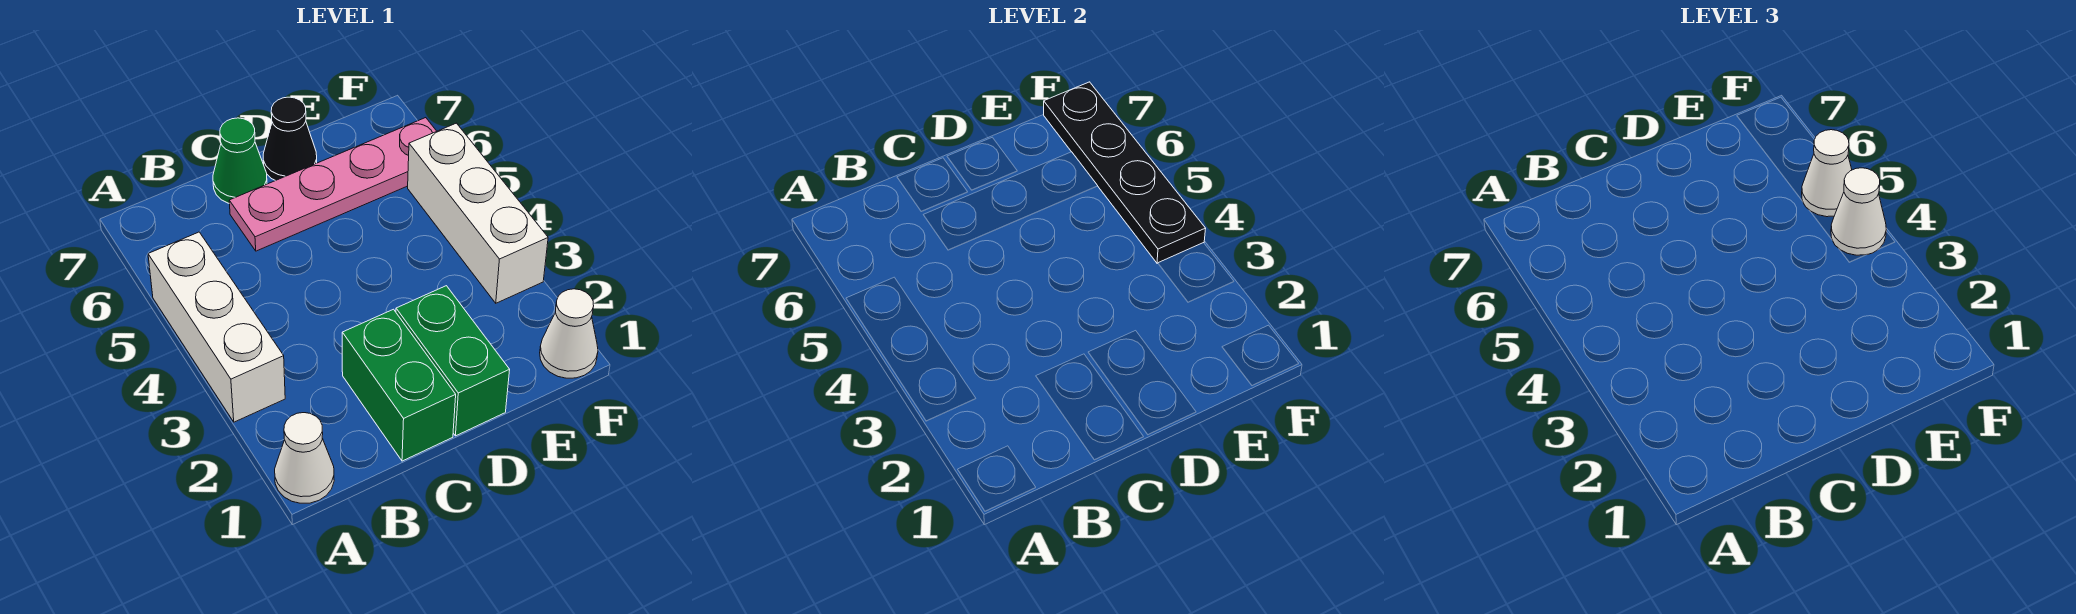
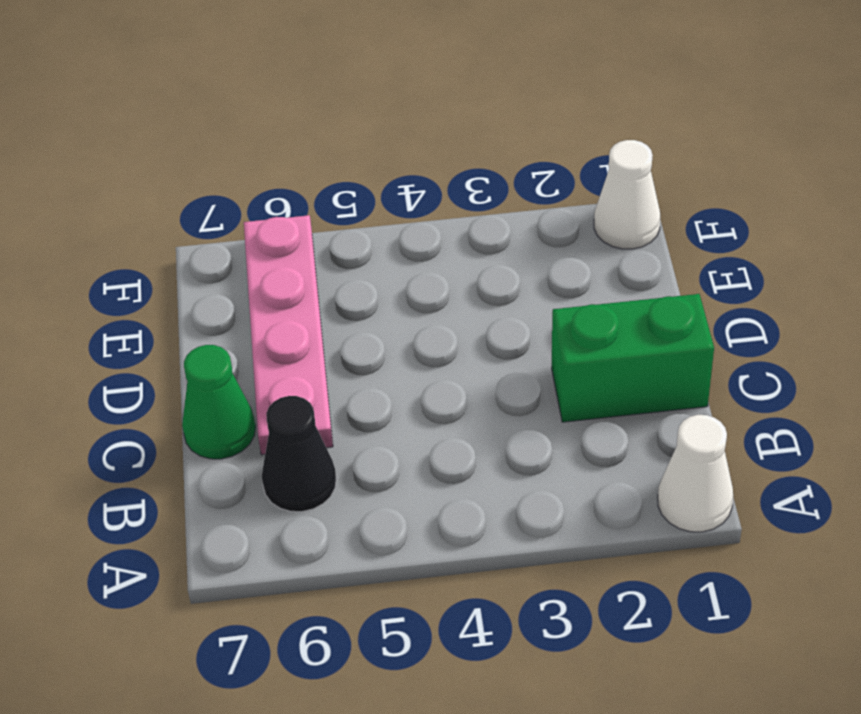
black cone B6 level 1 -> black cone D7 level 1
none -> white brick A3:A5 level 1
none -> green brick D1:D2 level 1
none -> white brick F3:F5 level 1

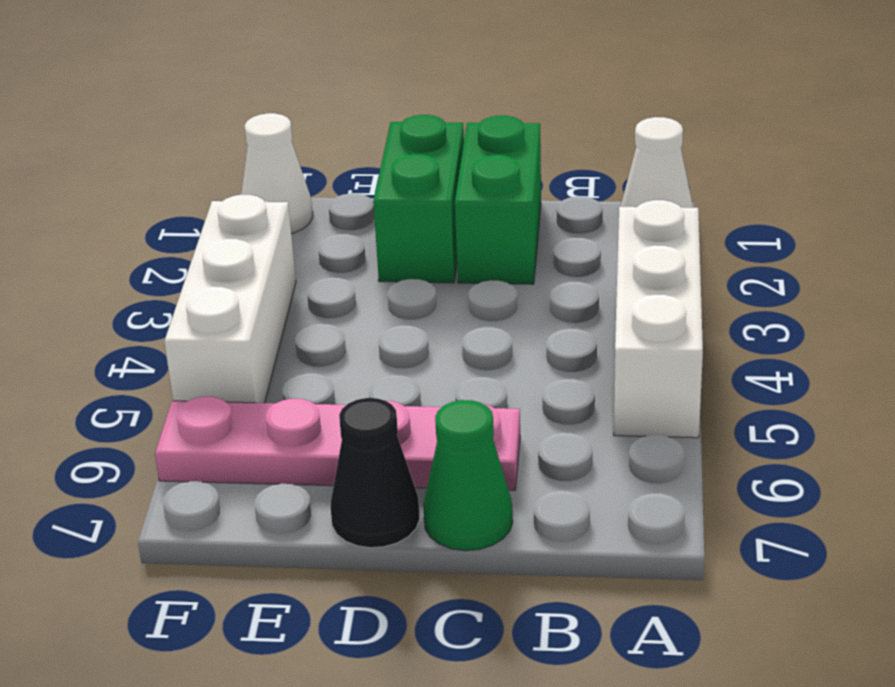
none -> black plate F4:F7 level 2
none -> white cone F4 level 3
none -> white cone F5 level 3

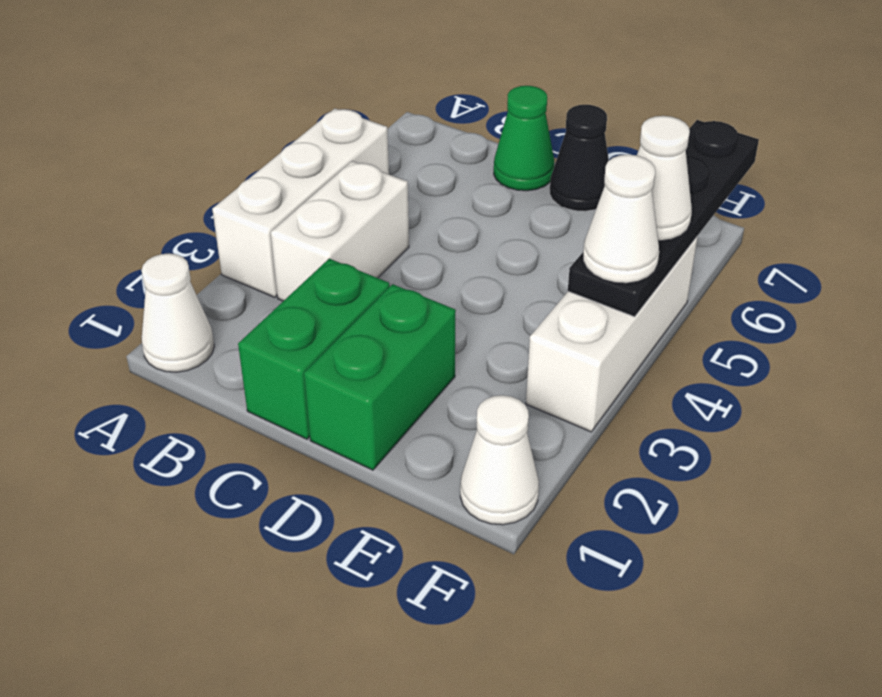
white brick B3:B4 level 1 -> none
none -> pink plate C6:F6 level 1

